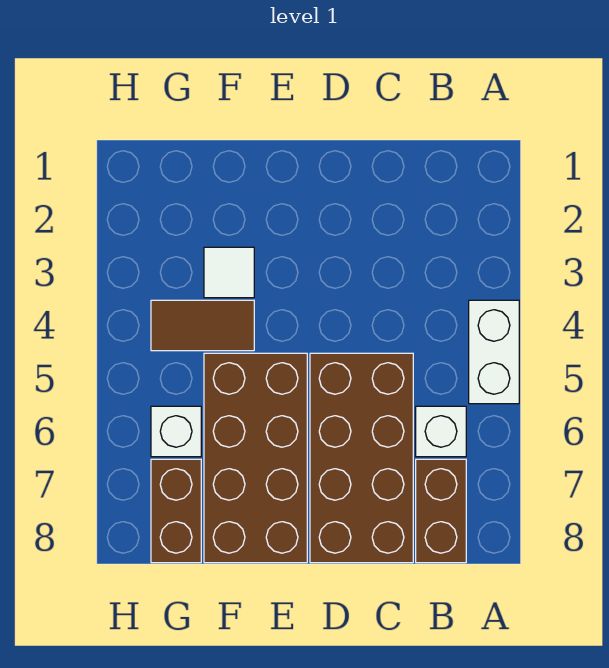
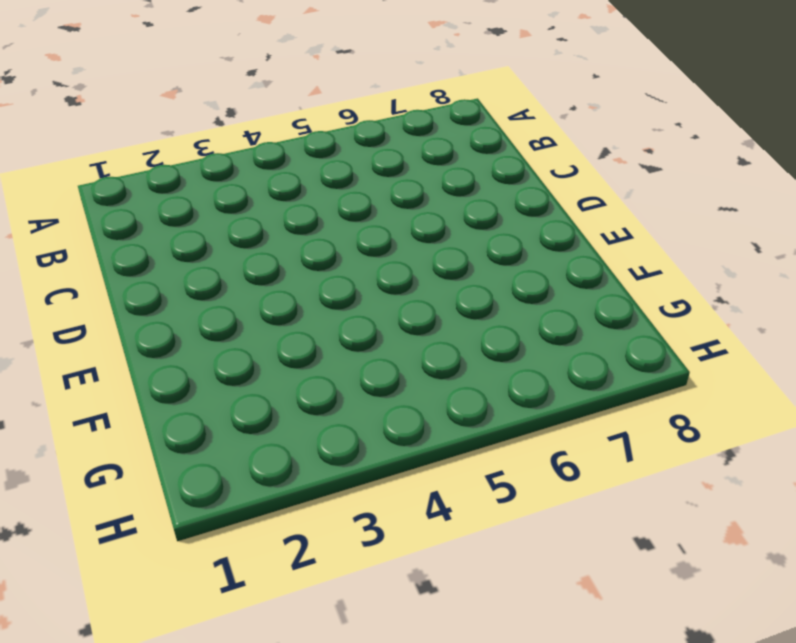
none -> white brick A4:A5 level 1
none -> white brick B6 level 1

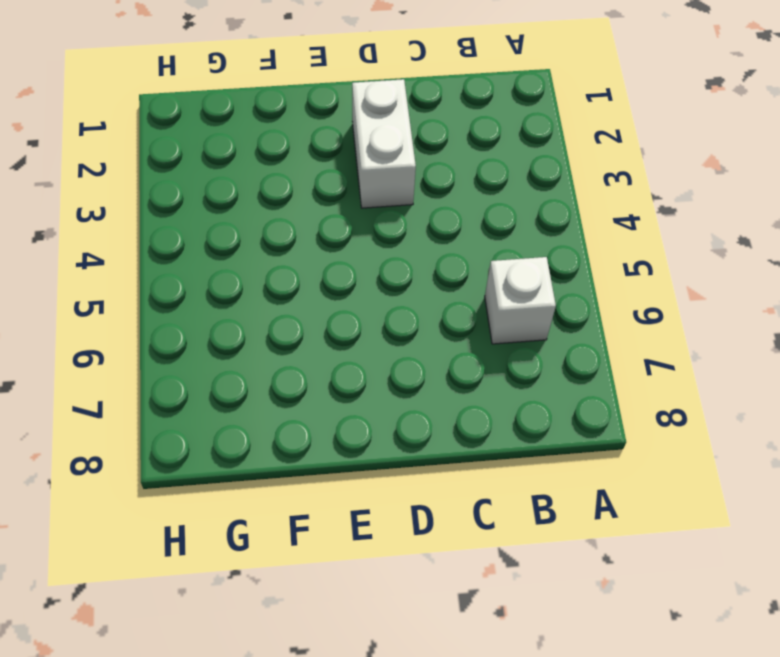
white brick D2:D3 level 1 -> white brick A4:A5 level 1
none -> brown brick B7:B8 level 1
none -> brown brick C5:D8 level 1

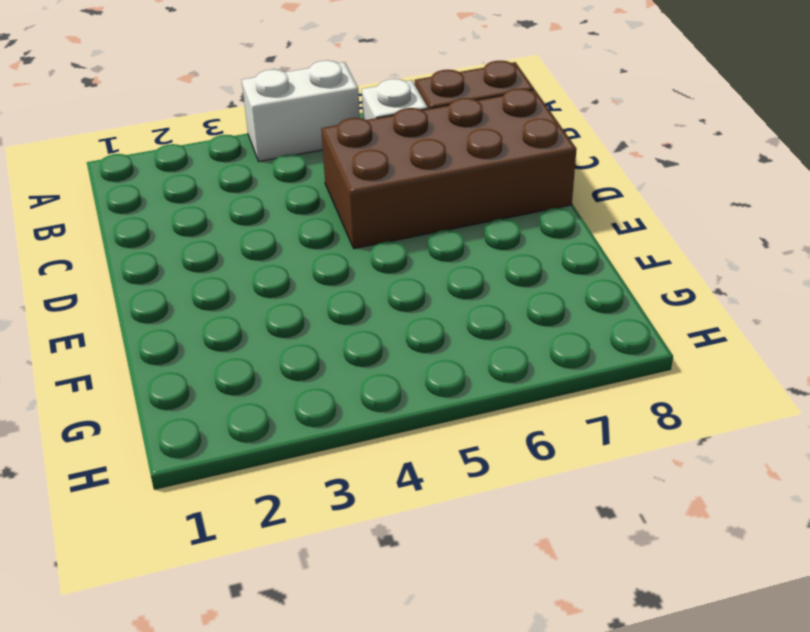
none -> brown brick E5:F8 level 1
none -> white tile F3 level 1

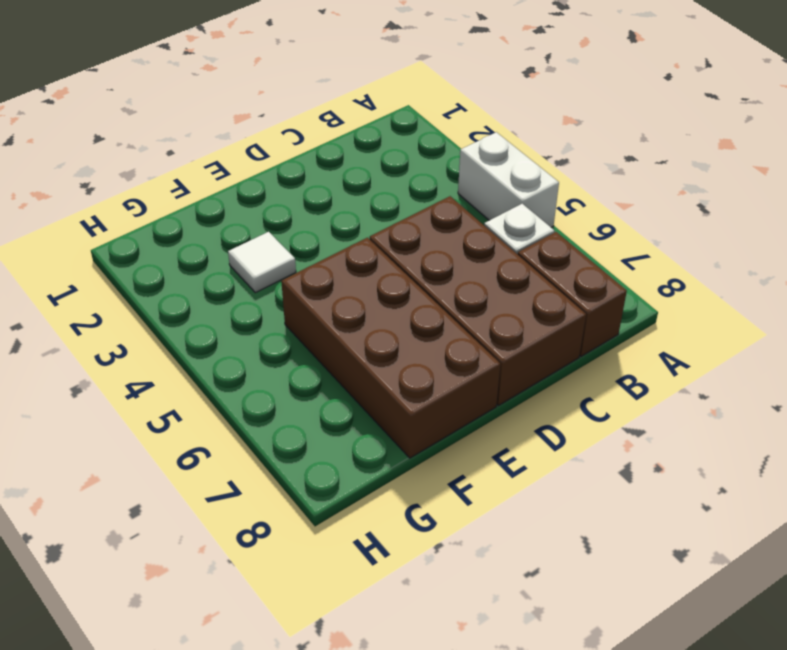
none -> brown tile F4:G4 level 1
none -> white brick G6 level 1

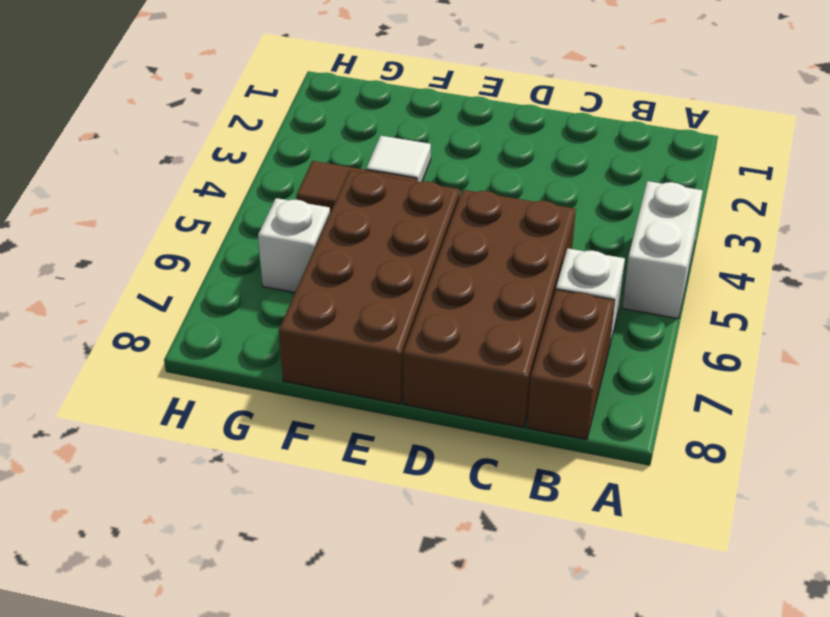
none -> brown brick G7:G8 level 1

